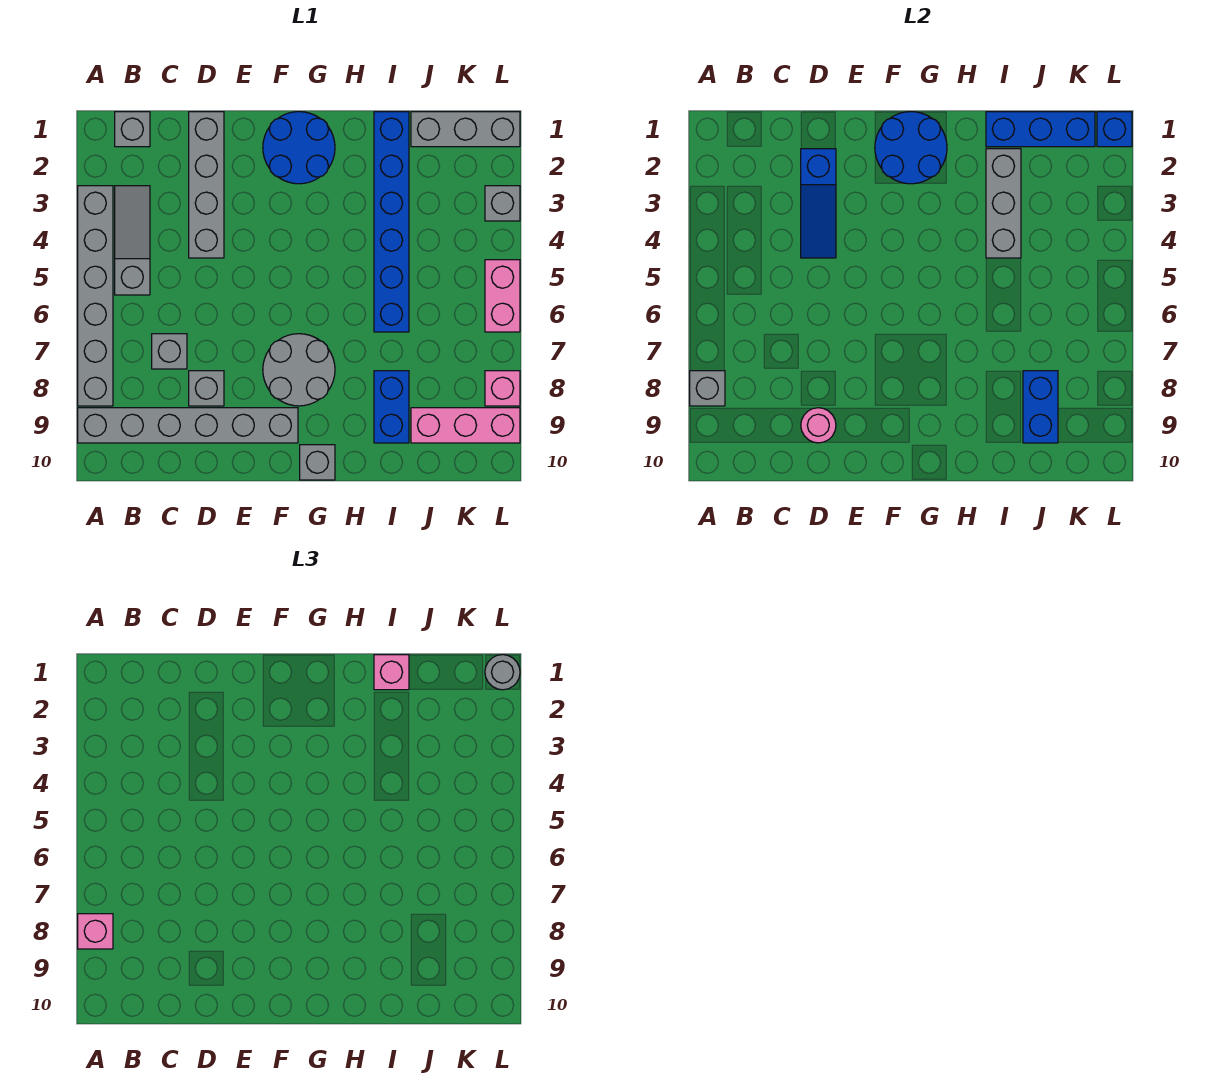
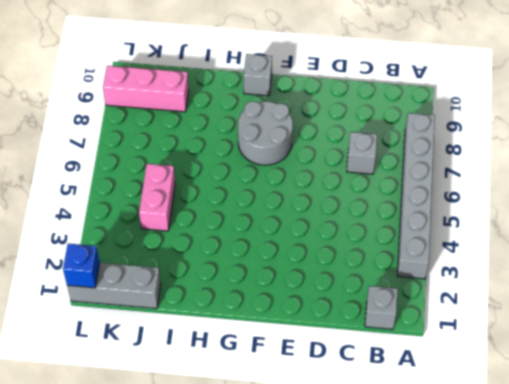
pink brick J4:J5 level 1 -> pink brick L5:L6 level 1
none -> grey brick A9:F9 level 1
none -> grey slope B3:B5 level 1 top 5
none -> grey brick D1:D4 level 1

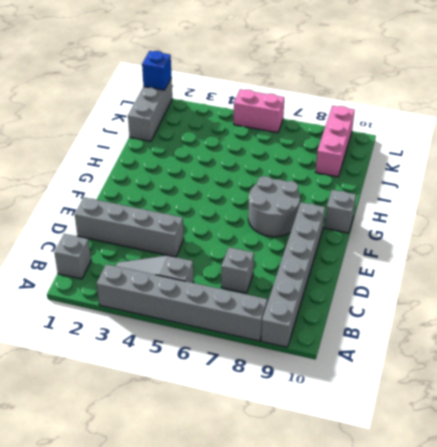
none -> grey brick D8 level 1
none -> blue round brick F1:G2 level 1
none -> blue brick I1:I6 level 1

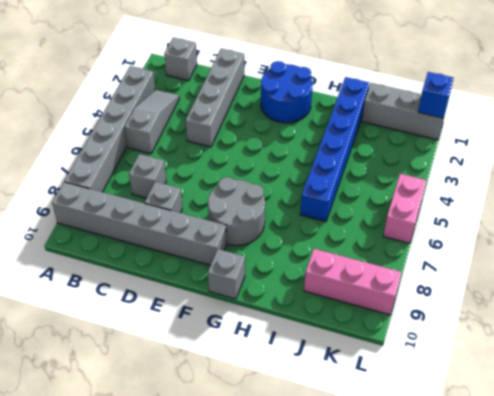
none -> blue brick I8:I9 level 1
none -> grey brick L3 level 1
none -> pink brick L8 level 1

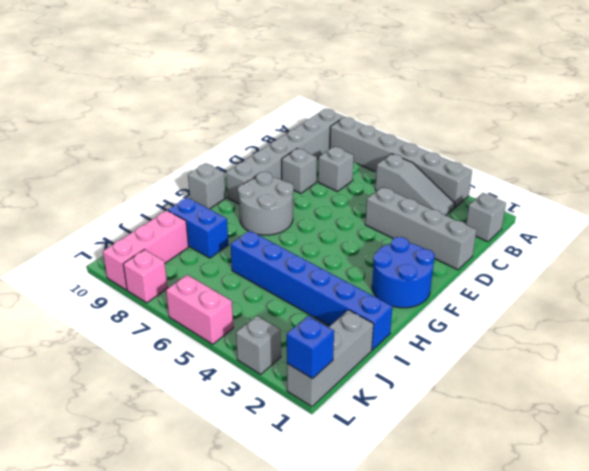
none -> grey brick A8 level 2
none -> blue slope D2:D4 level 2 top 2
none -> pink round brick D9 level 2

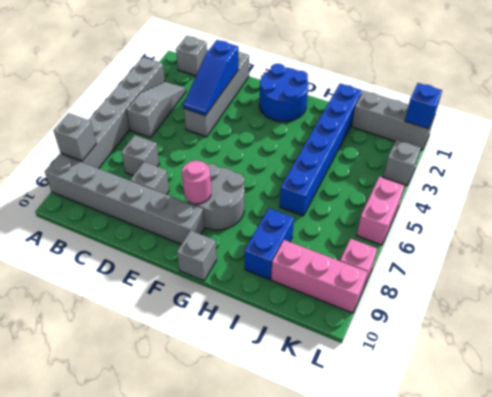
pink round brick F8 level 2 -> pink round brick D9 level 2
none -> blue round brick F1:G2 level 2
none -> blue brick I1:K1 level 2
none -> grey brick I2:I4 level 2

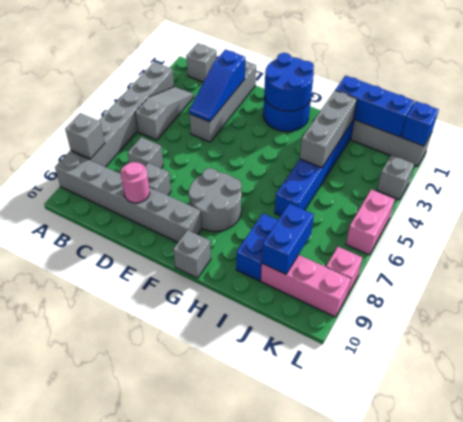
none -> pink brick A8 level 3
none -> pink brick I1 level 3
none -> grey round brick L1 level 3

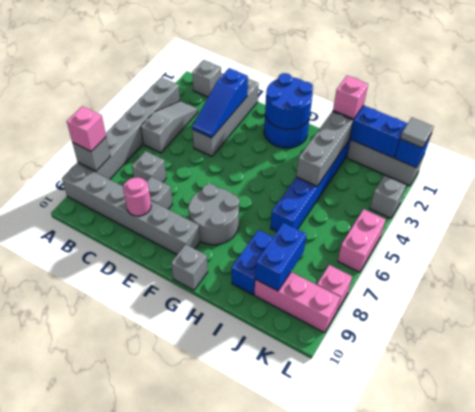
grey tile L1 level 3 -> grey round brick L1 level 3

